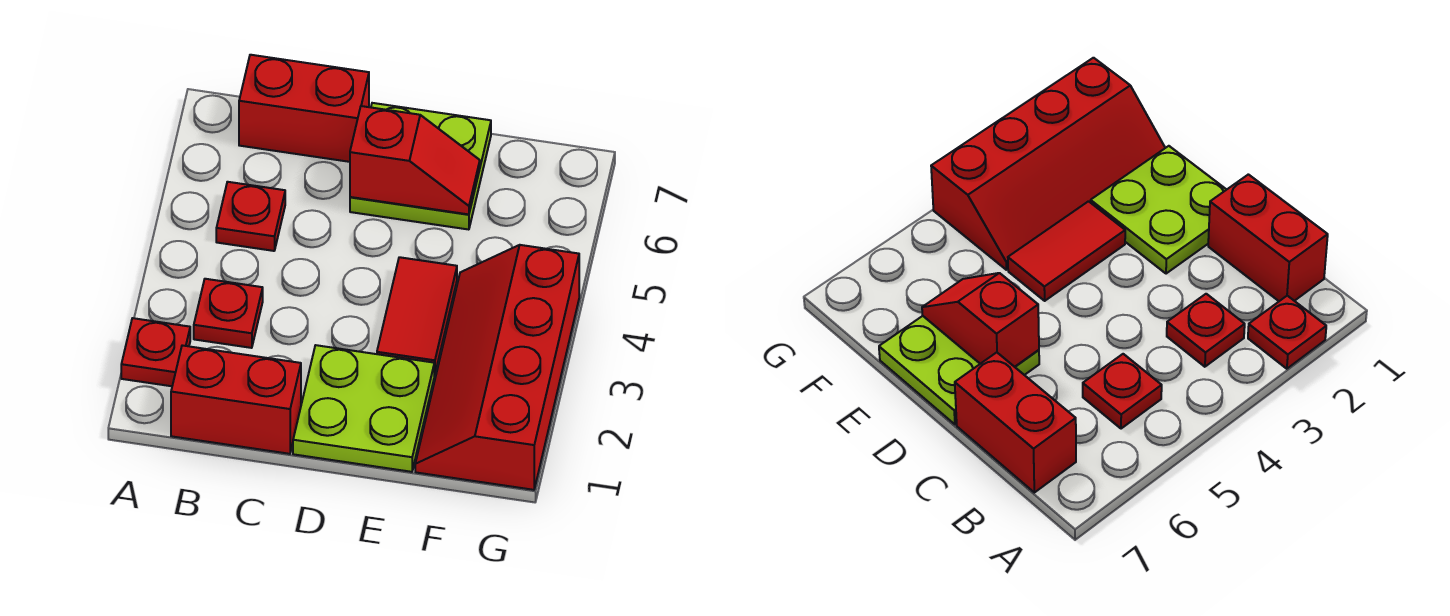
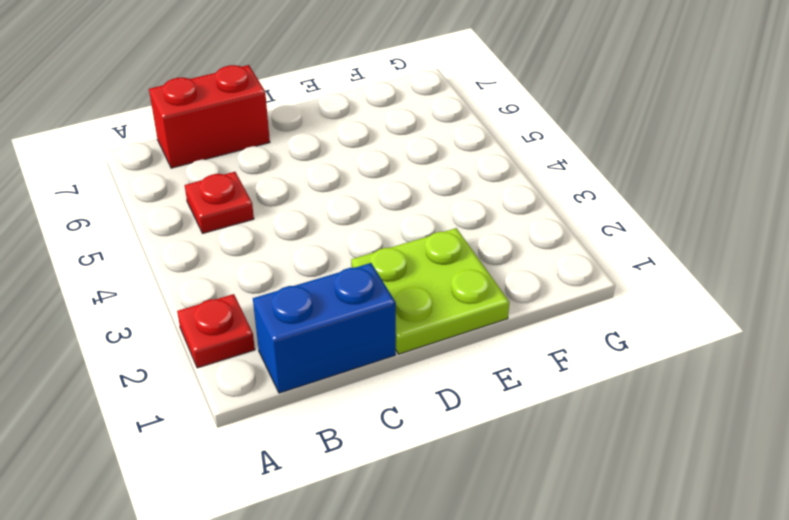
blue brick B1:C1 level 1 -> red brick B1:C1 level 1
none -> red plate B3 level 1
none -> lime plate D6:E7 level 1

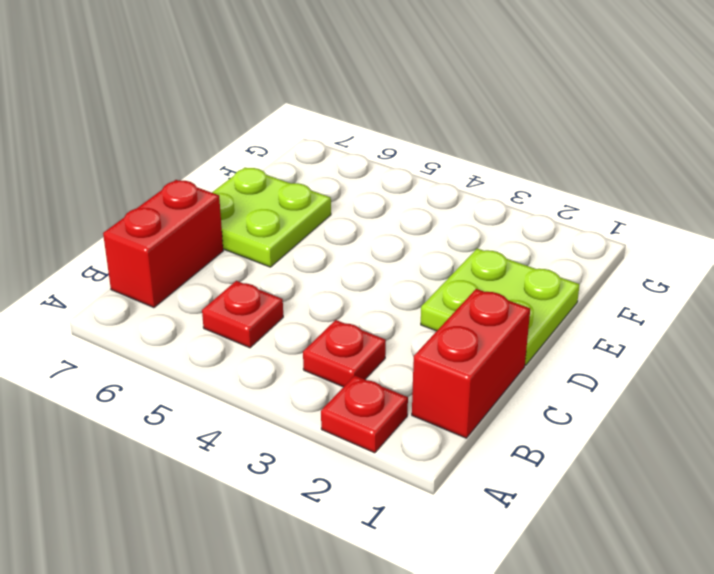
none -> red tile E3:E4 level 1
none -> red slope F1:G4 level 1 top G

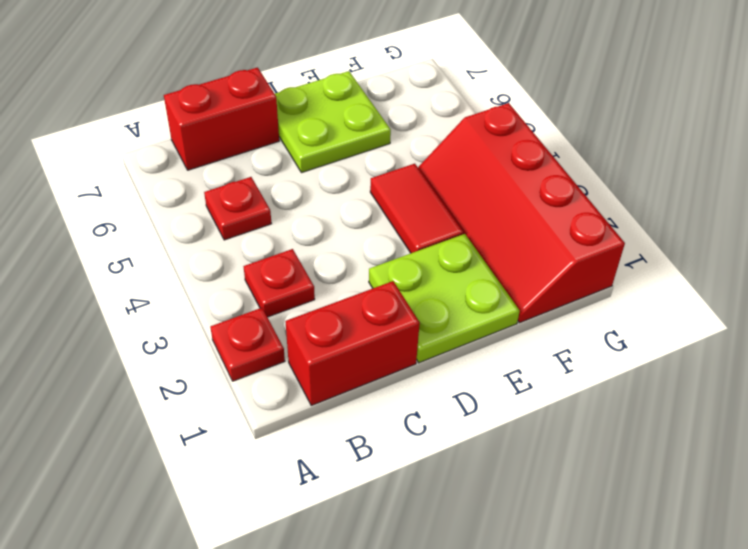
none -> red slope D6:E6 level 2 top D

